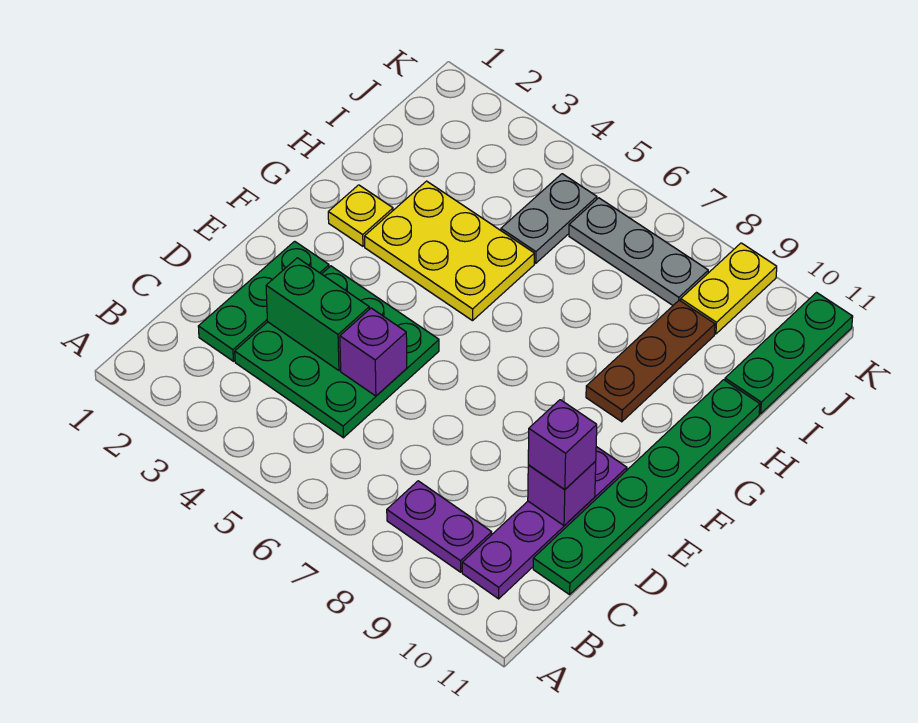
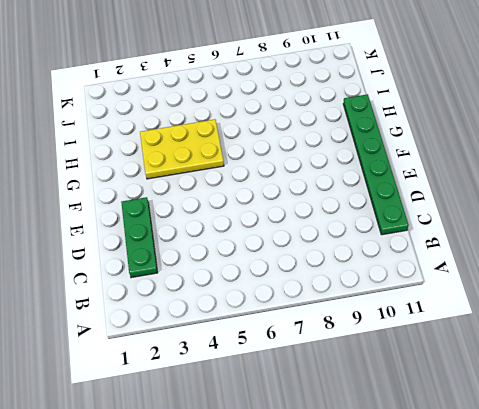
none -> purple plate B8:B9 level 1
none -> purple plate B10:E10 level 1
none -> green plate C3:E5 level 1

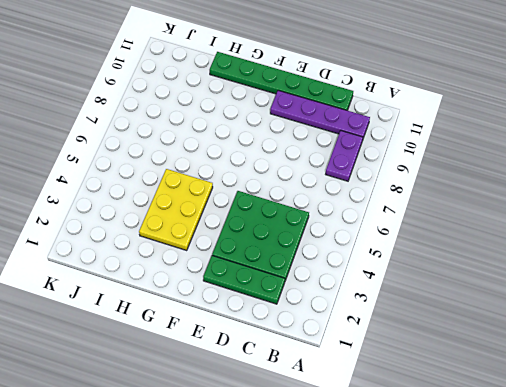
none -> yellow plate G2 level 1
none -> brown plate G9:I9 level 1
none -> grey plate I5:J5 level 1

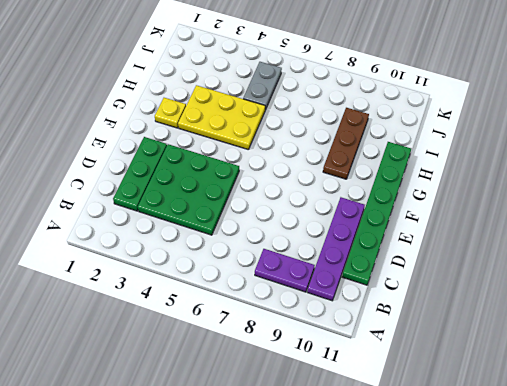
none -> green plate I11:K11 level 1
none -> grey plate J6:J8 level 1
none -> yellow plate J9:K9 level 1

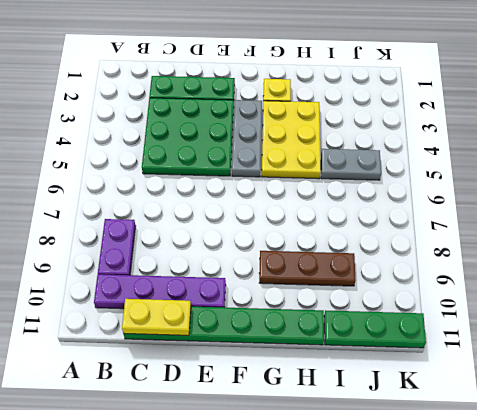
yellow plate C11:D11 level 2 -> yellow plate J9:K9 level 1
grey plate F3:F5 level 1 -> grey plate J6:J8 level 1
none -> green brick D3:D4 level 2
none -> purple brick D5 level 2
none -> purple brick D10 level 2

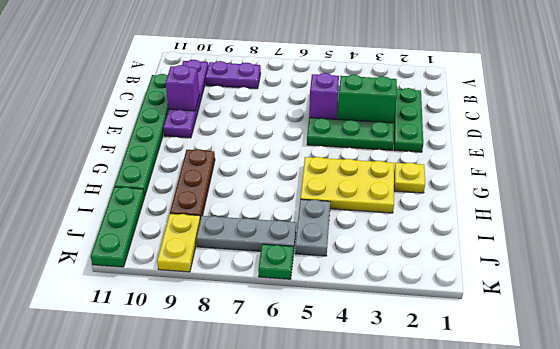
green plate K6 level 1 -> none
none -> purple brick D10 level 3

